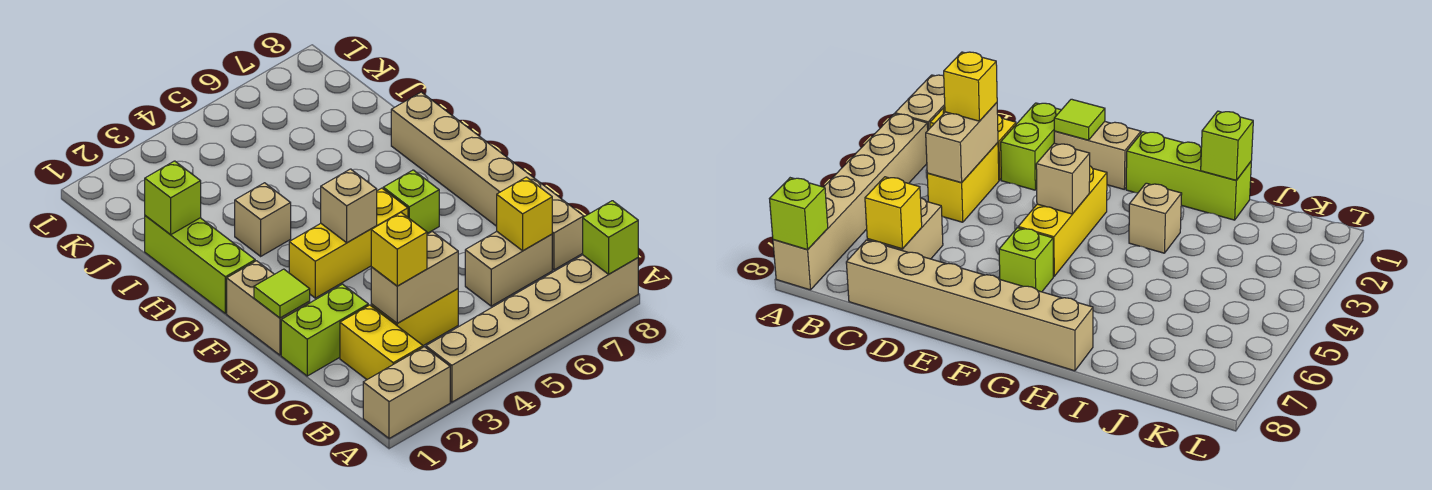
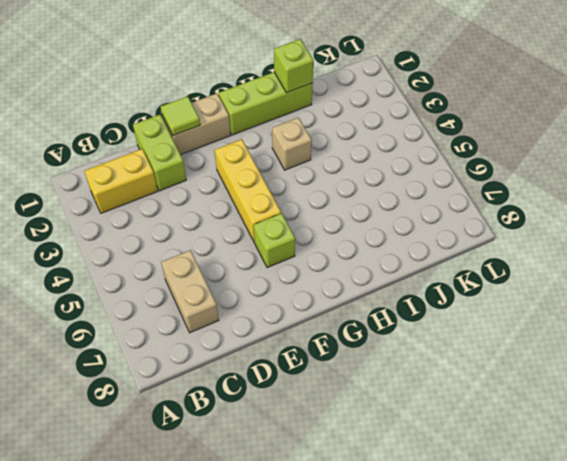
none -> tan brick A1:A2 level 1
none -> tan brick A3:A8 level 1
none -> yellow brick C3:C4 level 1

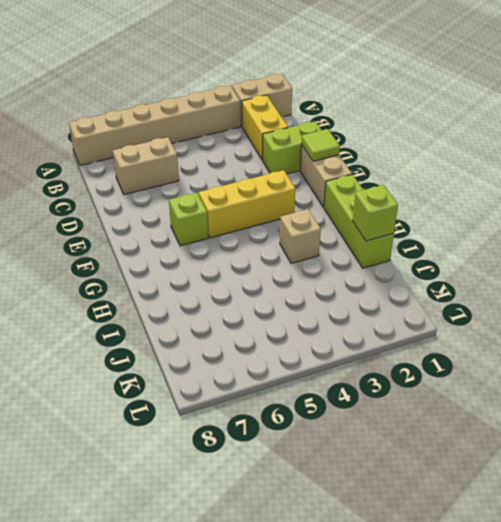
none -> yellow brick C3:C4 level 1
none -> tan brick C8:H8 level 1
none -> lime brick A8 level 2

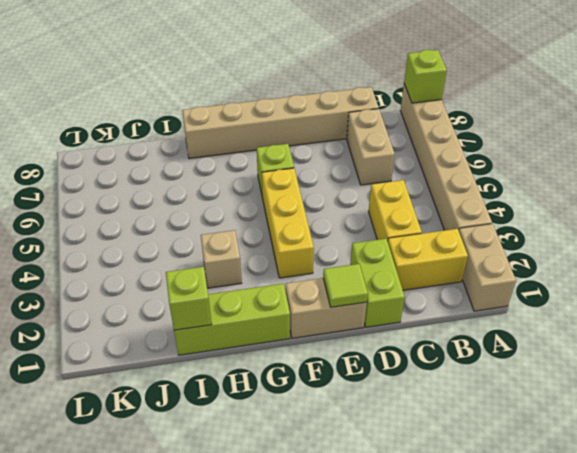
none -> tan brick C3:C4 level 2
none -> yellow brick C7 level 2
none -> tan brick F4 level 2

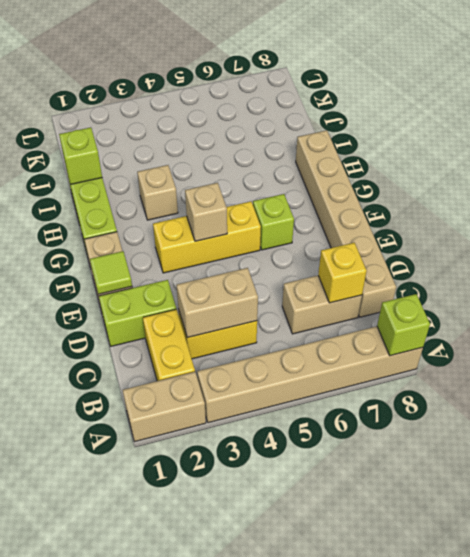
none -> yellow brick C3 level 3

